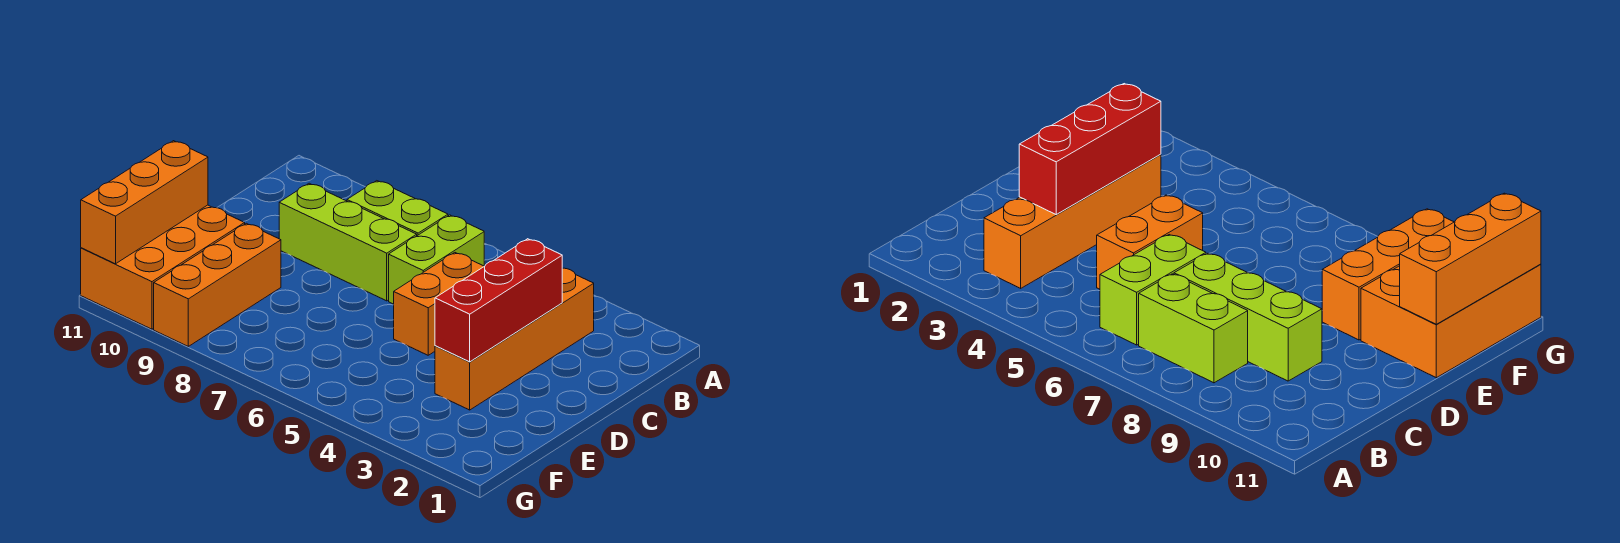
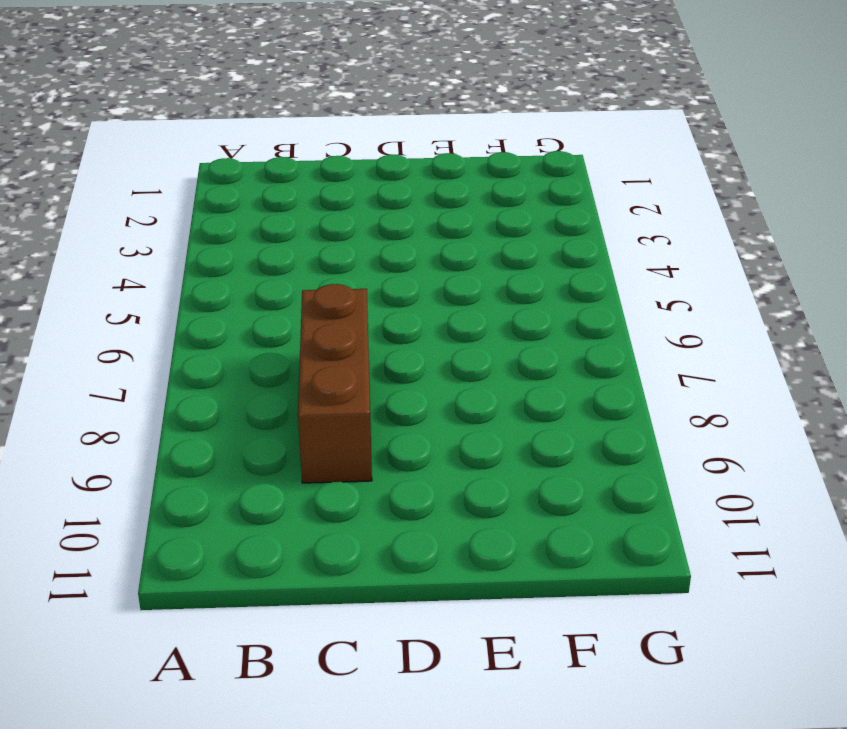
brown brick C7:C9 level 1 -> lime brick C7:C9 level 1
none -> orange brick B3:E3 level 1
none -> lime brick B6:C6 level 1

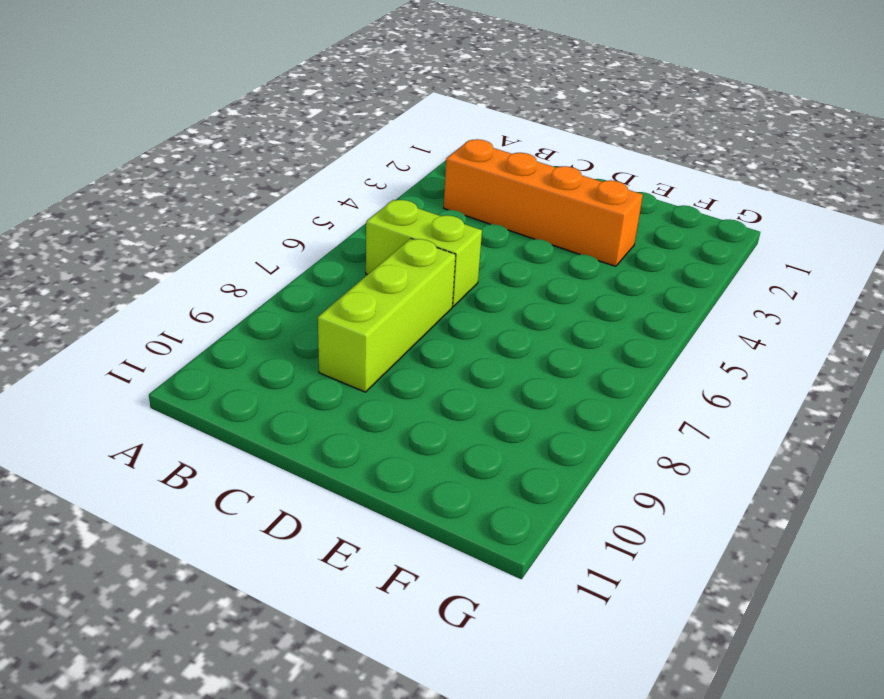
none -> lime brick B7:B8 level 1
none -> orange brick C5:D5 level 1

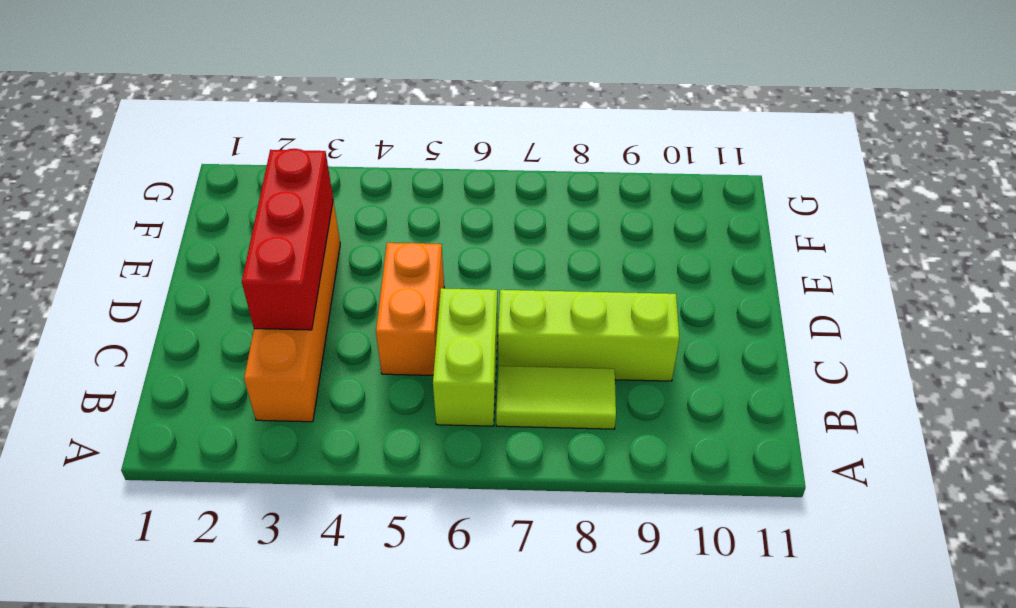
lime tile B7:B8 level 1 -> lime brick B7:B8 level 1
none -> orange brick E9:G9 level 1
none -> orange brick E10:G11 level 1

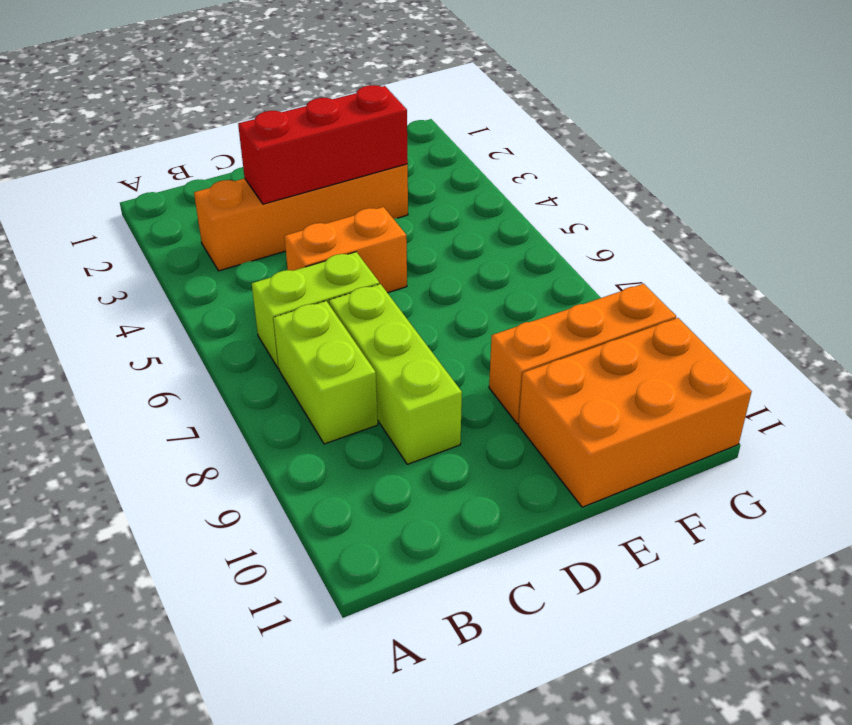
none -> orange brick E11:G11 level 2

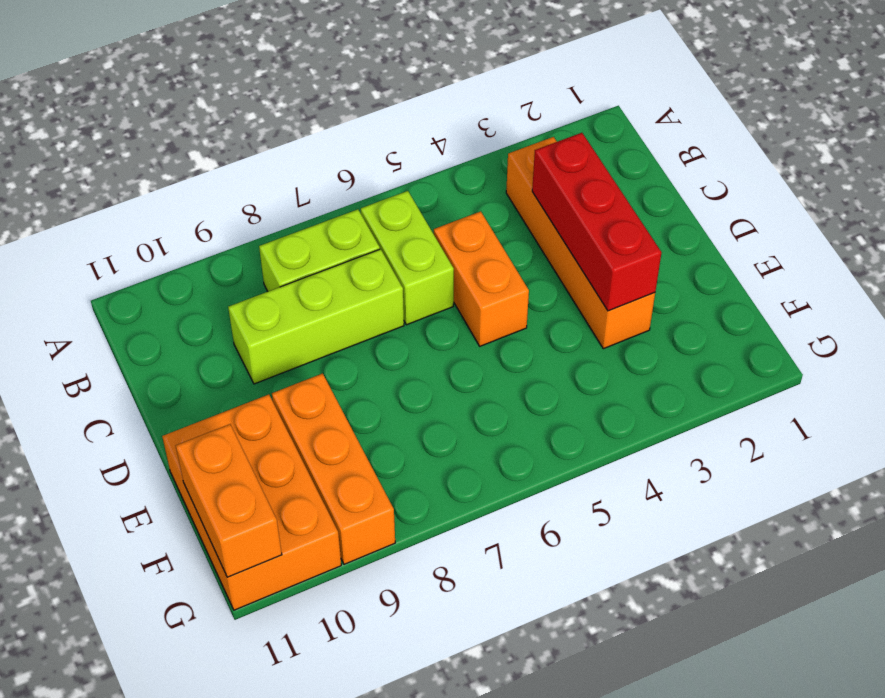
orange brick F11:G11 level 2 -> orange brick E11:G11 level 2

